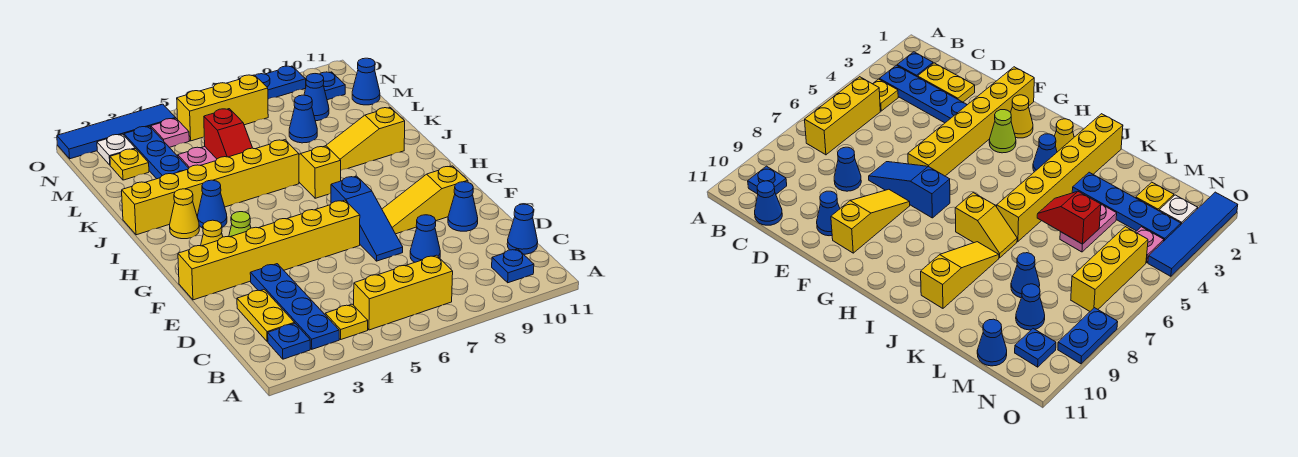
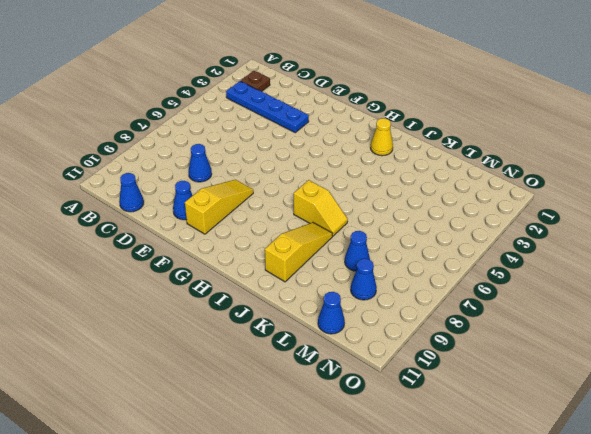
brown plate B2 level 1 -> blue plate B2 level 1
none -> yellow plate B4 level 1
none -> yellow brick B5:B7 level 1
none -> blue plate B10 level 1
none -> yellow plate C2:D2 level 1

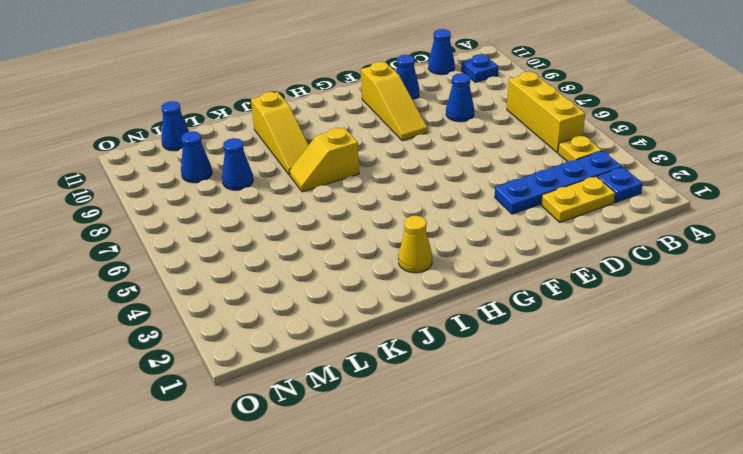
none -> blue slope E7:G7 level 1 top G
none -> yellow brick F1:F6 level 1
none -> yellow cone G2 level 1
none -> lime cone G3 level 1

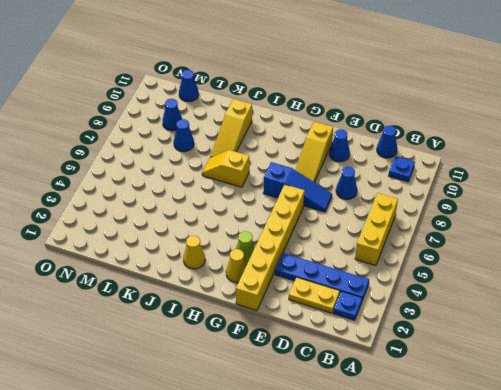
none -> yellow plate B4 level 1
none -> blue cone I3 level 1
none -> yellow brick J1:J6 level 1
none -> blue plate K3:N3 level 1

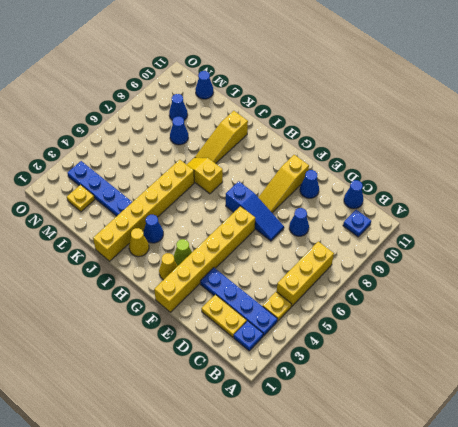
none -> pink plate L4:L5 level 1
none -> white plate N2 level 1
none -> pink plate N4 level 1
none -> yellow brick N5:N7 level 1

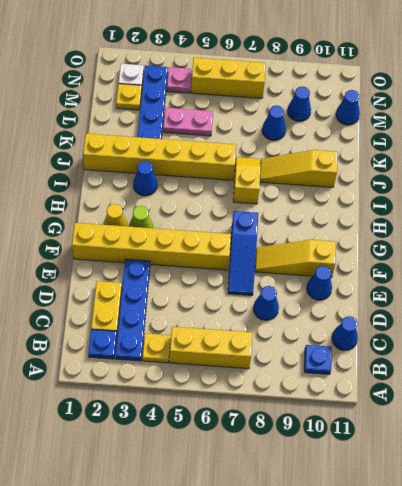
none -> yellow cone I2 level 1
none -> blue plate N10 level 1
none -> blue tile O1:O4 level 1
none -> blue plate O8:O9 level 1

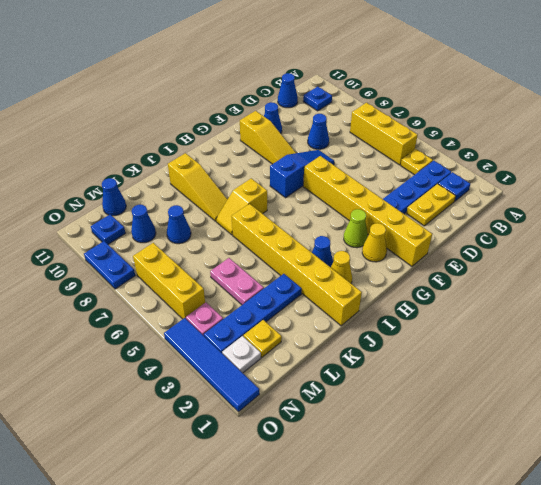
none -> red slope K5:L5 level 2 top L

